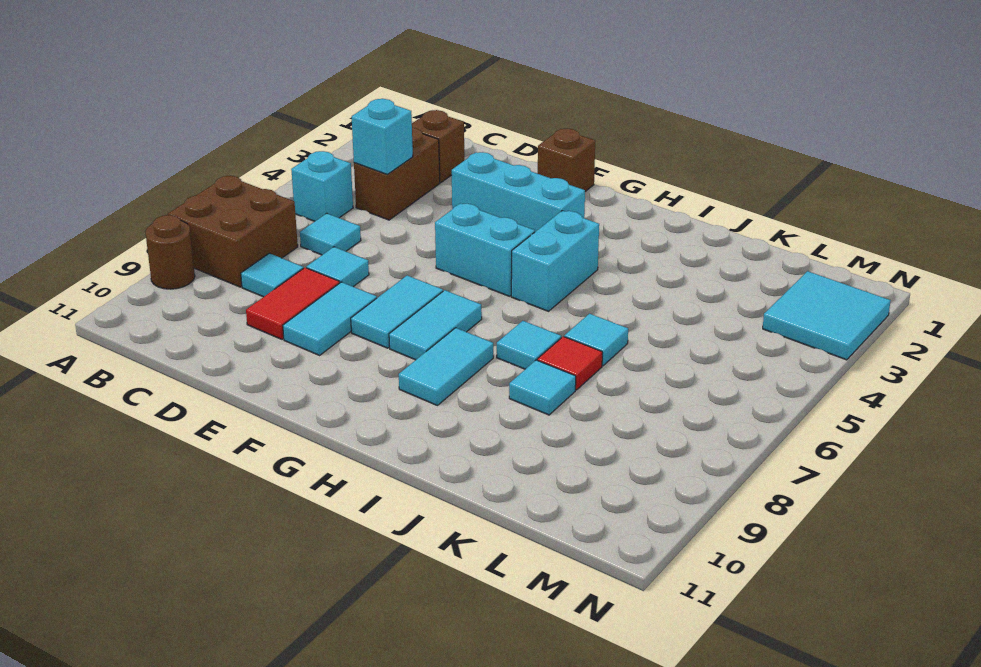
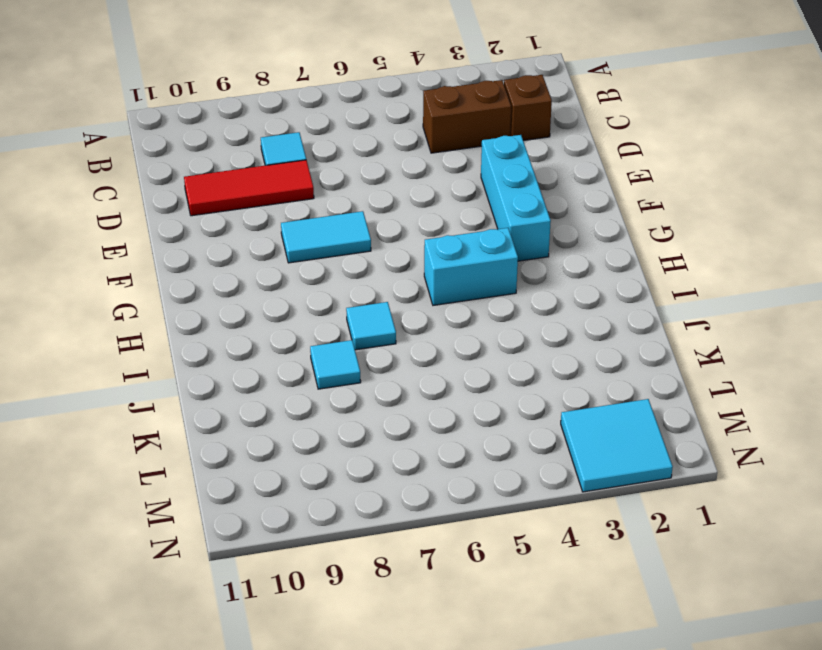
red tile D8:D10 level 1 -> red tile D8:D9 level 1
none -> brown brick A7:B8 level 1
none -> brown round brick A9 level 1
none -> cyan brick B5 level 1

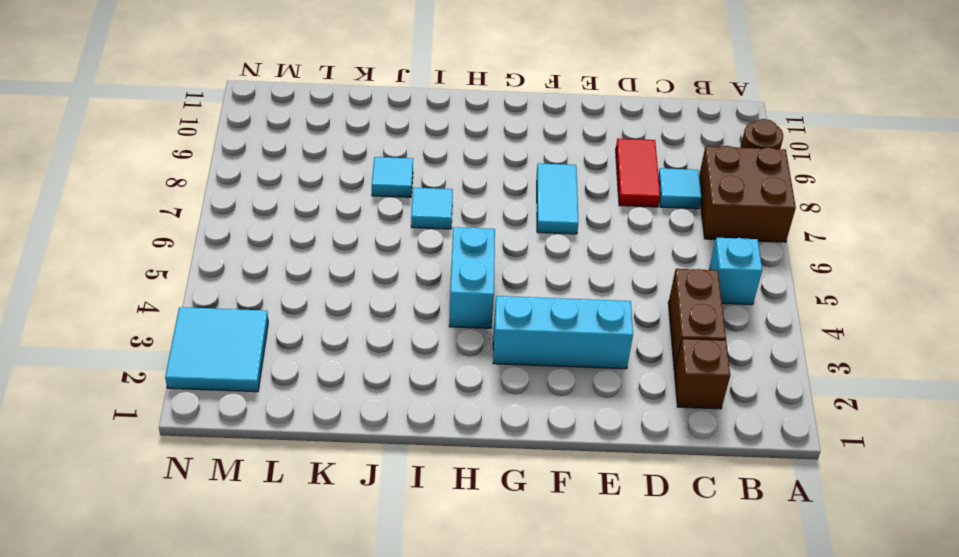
none -> cyan tile C6 level 1
none -> cyan tile D7 level 1
none -> cyan tile E8:E9 level 1

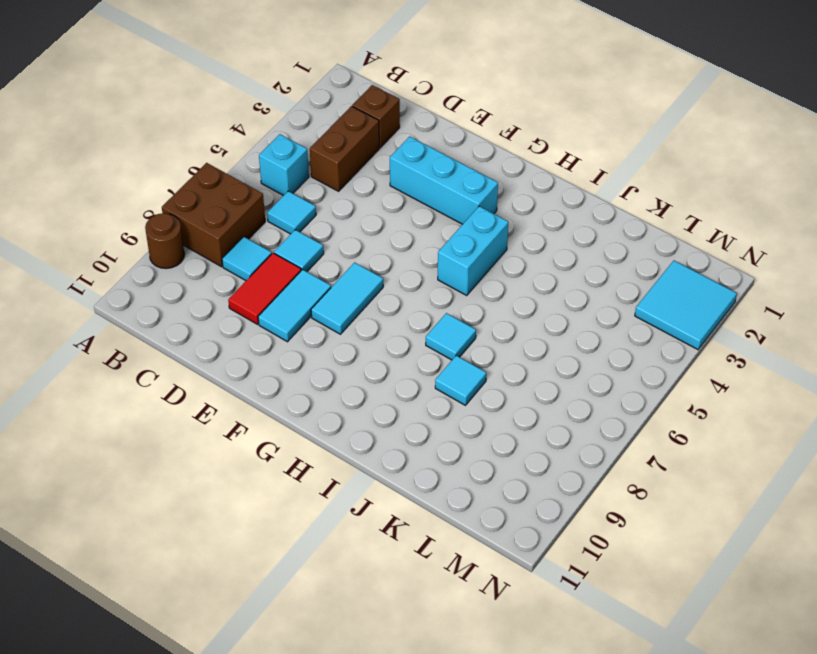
none -> brown brick F1 level 1
none -> cyan brick F5:G5 level 1
none -> cyan tile G7:G8 level 1

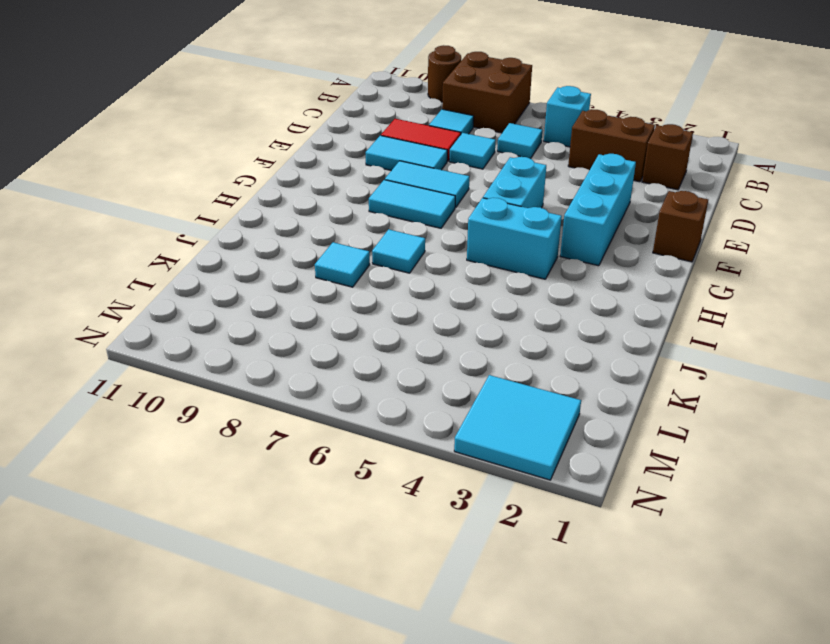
none -> cyan tile H8:H9 level 1
none -> cyan tile J6 level 1
none -> red tile J7 level 1

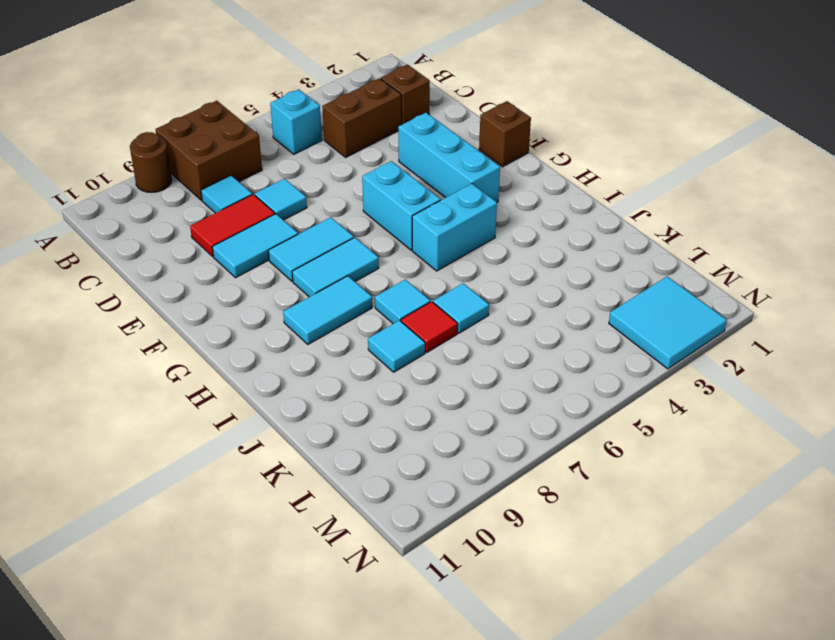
none -> cyan tile C6 level 1
none -> cyan brick C4 level 2

